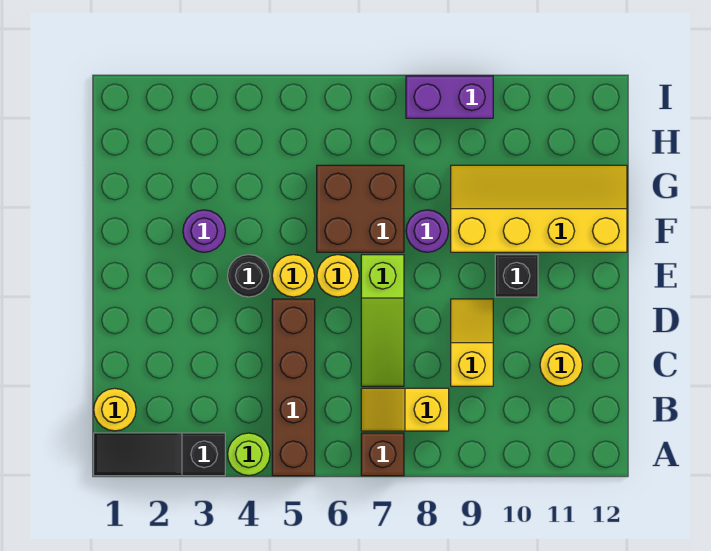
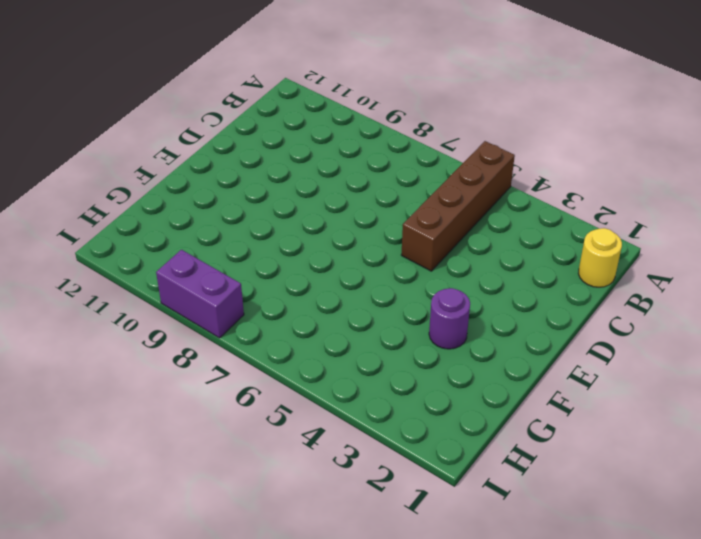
none -> black slope A1:A3 level 1 top 3
none -> lime round brick A4 level 1
none -> brown brick A7 level 1

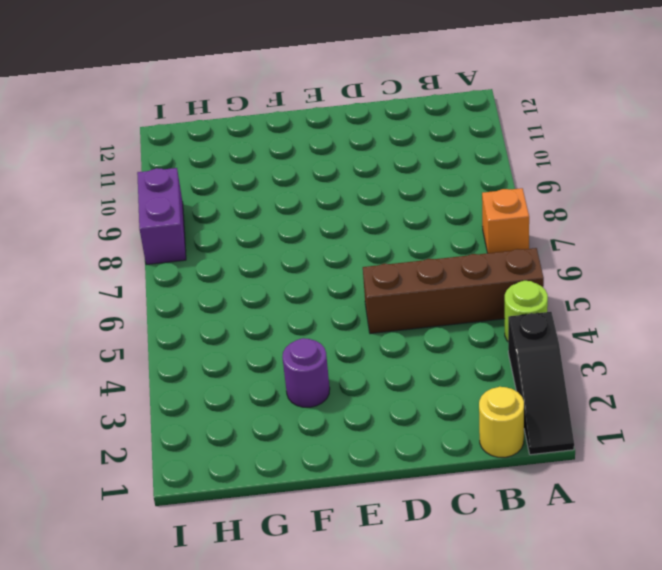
orange brick A7 level 1 -> brown brick A7 level 1
none -> yellow slope B7:B8 level 1 top 8
none -> lime slope C7:E7 level 1 top E
none -> yellow slope C9:D9 level 1 top C

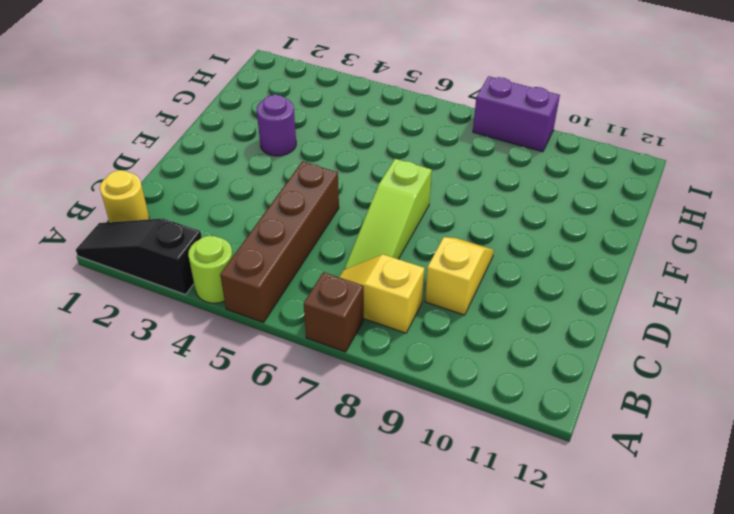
none -> yellow round brick C11 level 1
none -> black round brick E4 level 1
none -> yellow round brick E5 level 1

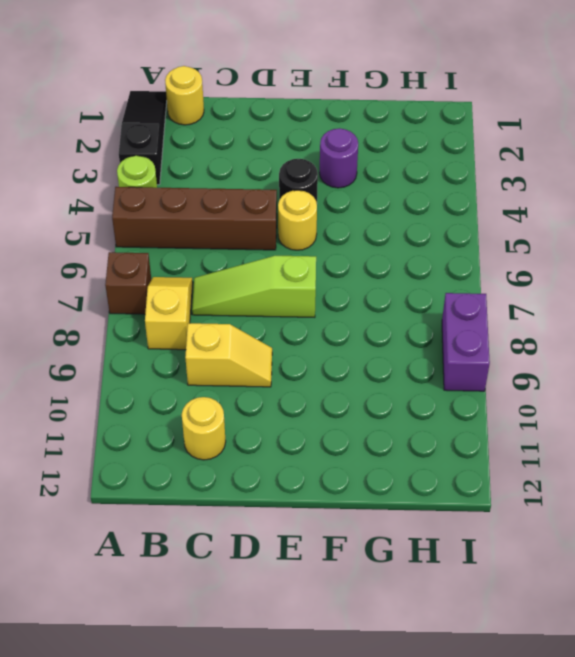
none -> yellow round brick E6 level 1
none -> black brick E10 level 1
none -> brown brick F6:G7 level 1

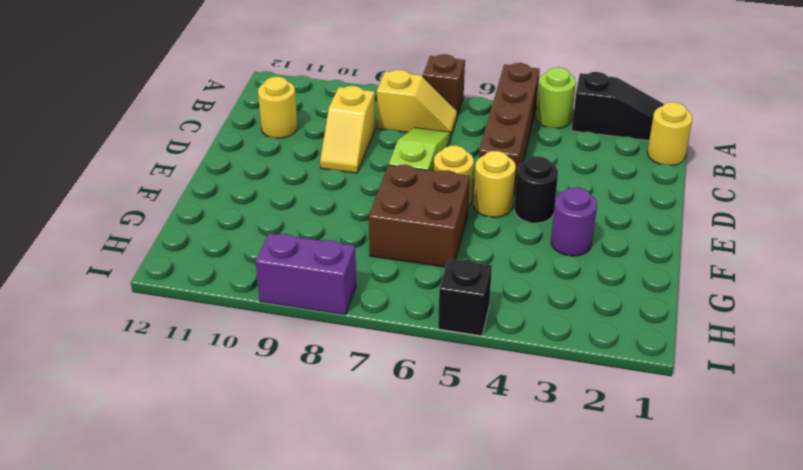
black brick I5 level 1 -> black brick E10 level 1
none -> purple round brick F8 level 1
none -> yellow slope F9:G12 level 1 top F

